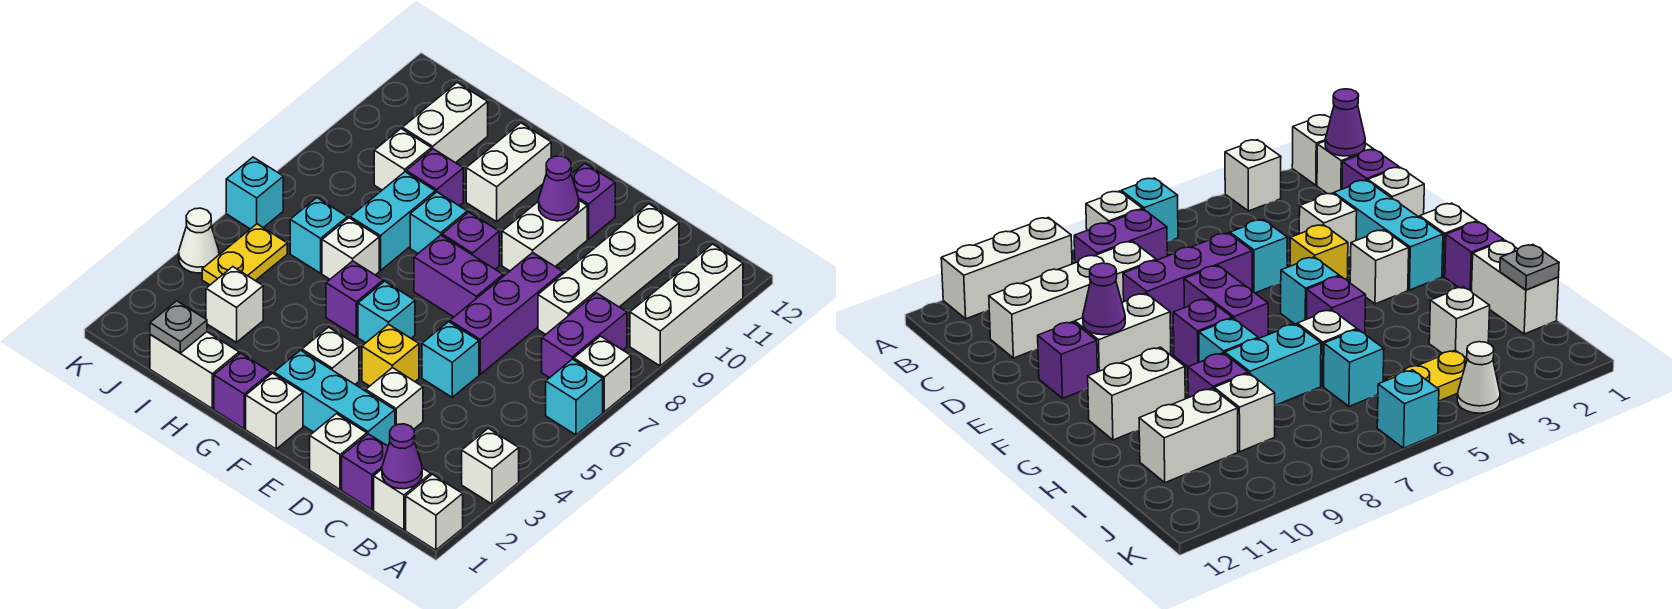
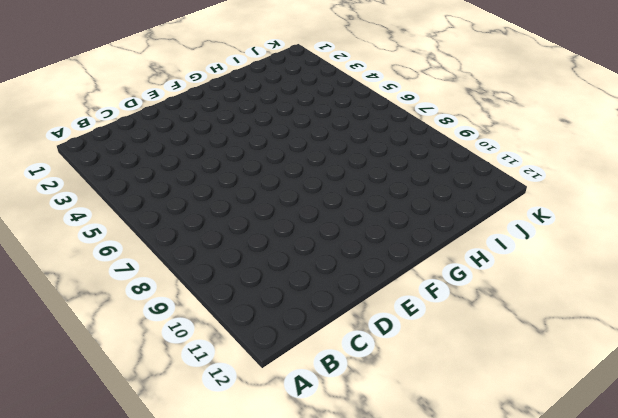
none -> white brick A1 level 1
none -> white brick A3 level 1
none -> cyan brick A6 level 1
none -> white brick A7 level 1

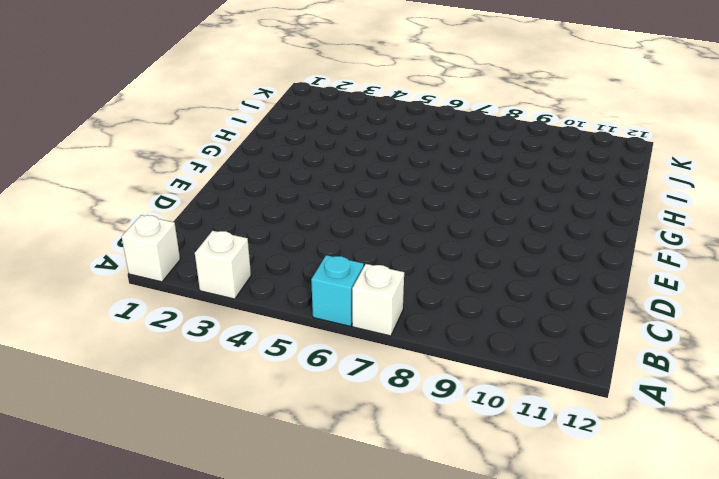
none -> white brick A9:A11 level 1
none -> white brick B1 level 1
none -> purple brick B7:B8 level 1
none -> purple brick C1 level 1

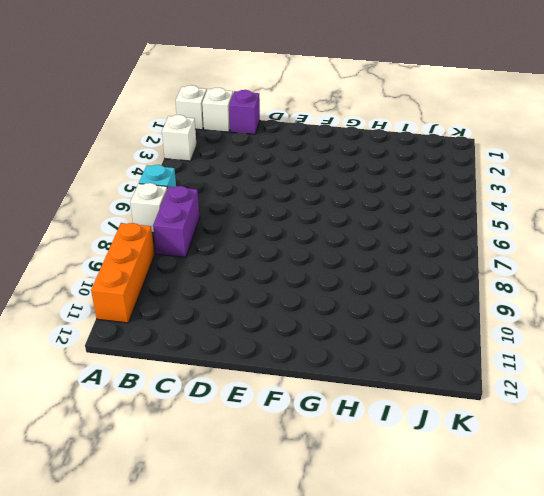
orange brick A9:A11 level 1 -> white brick A9:A11 level 1
none -> white brick C8:C11 level 1
none -> white brick D1 level 1
none -> cyan brick D2:F2 level 1
none -> white brick D3 level 1

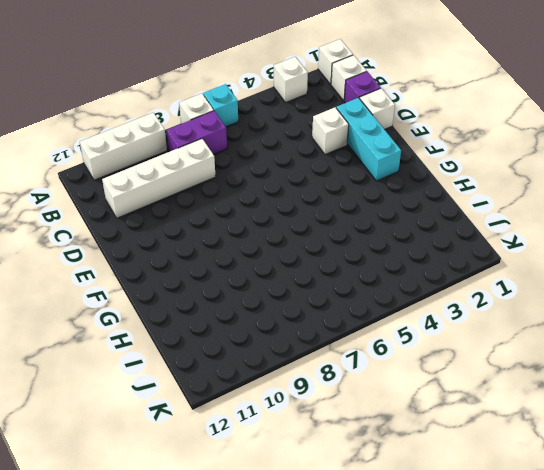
none -> cyan brick D5 level 1
none -> purple brick D6:D8 level 1
none -> yellow brick E4 level 1
none -> purple brick E7:F7 level 1

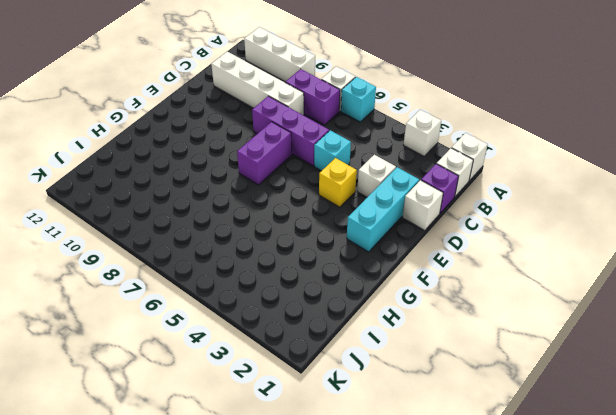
none -> white brick E9:E10 level 1
none -> purple brick E11 level 1
none -> white brick F1 level 1
none -> white brick F3 level 1

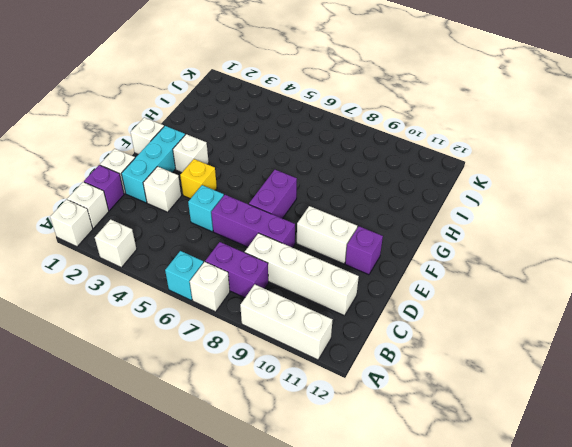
none -> cyan brick F5 level 1
none -> purple brick F8 level 1
none -> purple brick G1 level 1
none -> purple brick G5 level 1

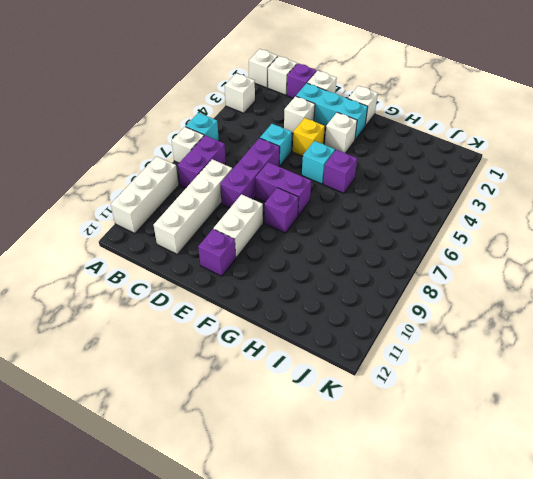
none -> purple brick G1 level 1
none -> cyan brick G8 level 1
none -> white brick G10:G11 level 1
none -> white brick H1:I1 level 1

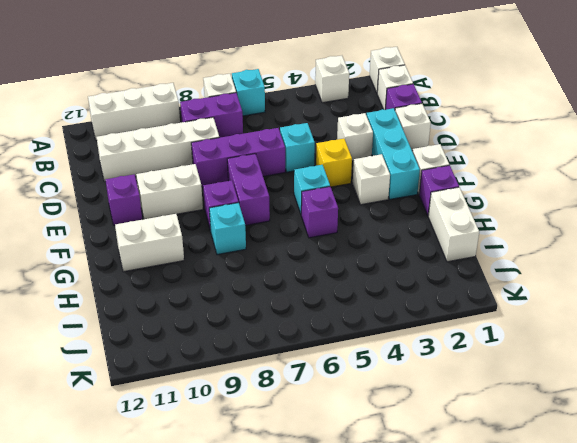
none -> white brick H6 level 1
none -> cyan brick H7:H8 level 1
none -> purple brick H9 level 1
none -> white brick I3 level 1

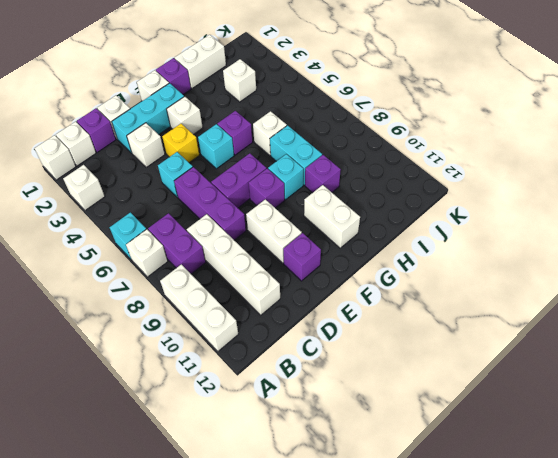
none -> cyan brick I6 level 1
none -> white brick I9 level 1
none -> white brick I10:I11 level 1
none -> yellow plate J4:J5 level 1

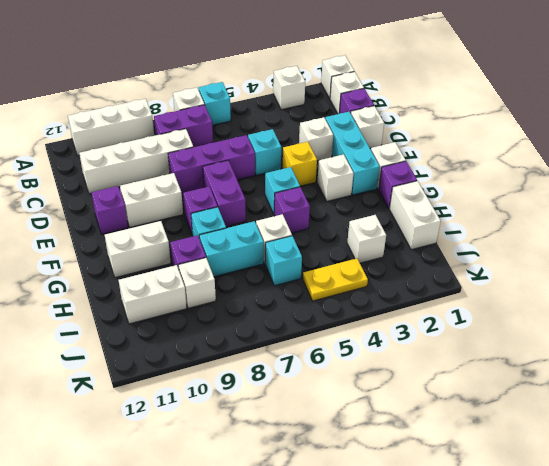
none -> white cone K4 level 1
none -> cyan brick K6 level 1
none -> purple cone B1 level 2
none -> purple cone E10 level 2

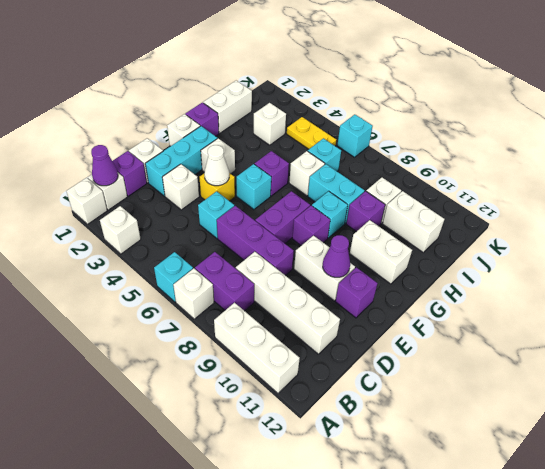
white cone E4 level 2 -> white cone K4 level 1
none -> grey plate I1 level 2

